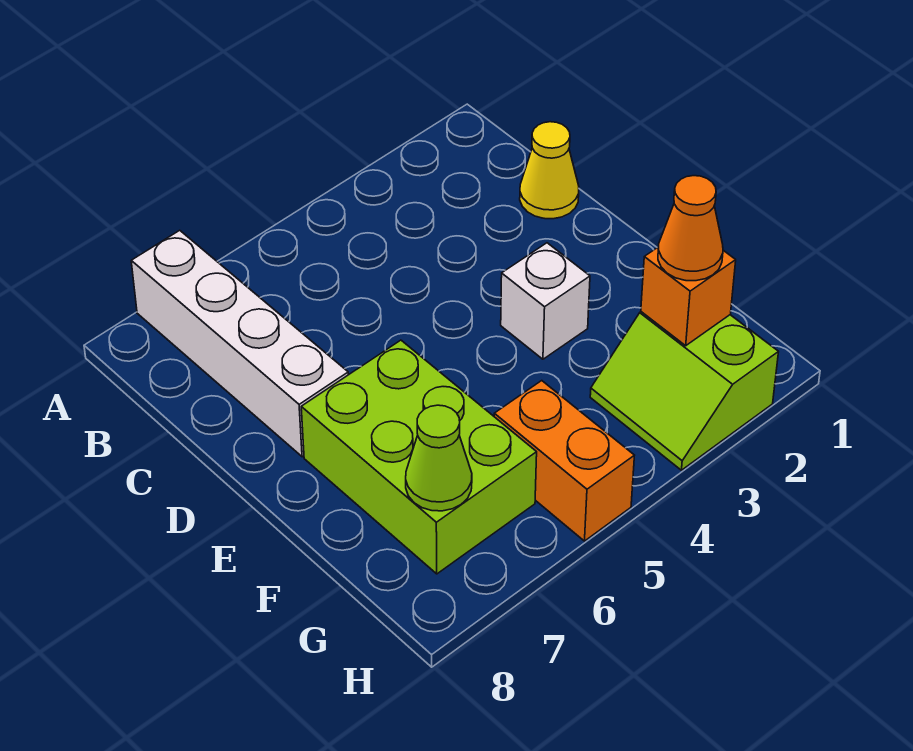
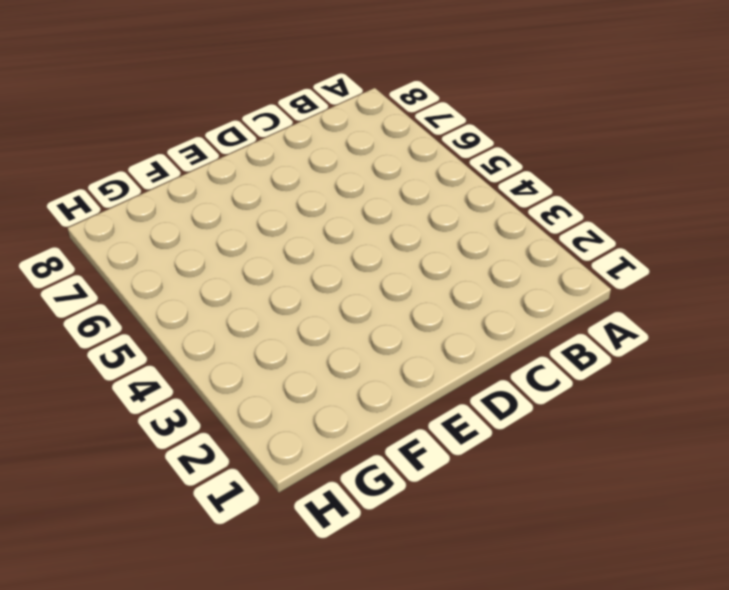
none -> white brick A7:D7 level 1
none -> yellow cone C1 level 1

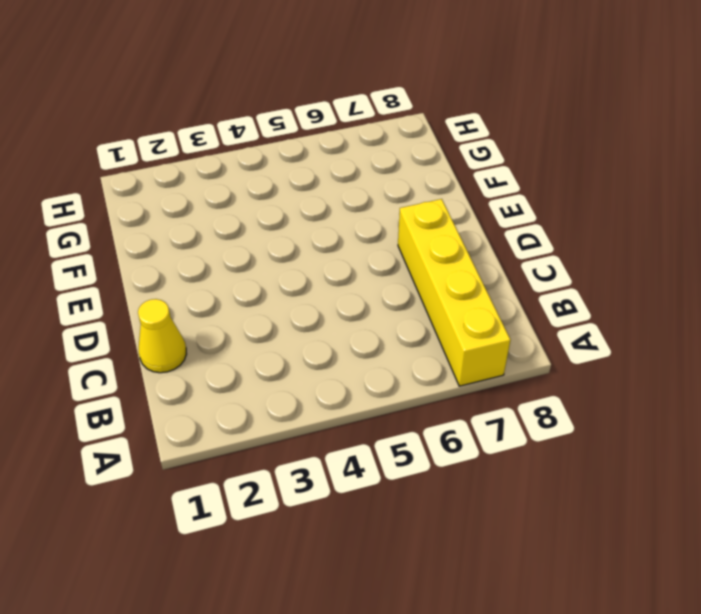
yellow brick A7:D7 level 1 -> white brick A7:D7 level 1
none -> white brick E3 level 1
none -> lime brick E6:G7 level 1

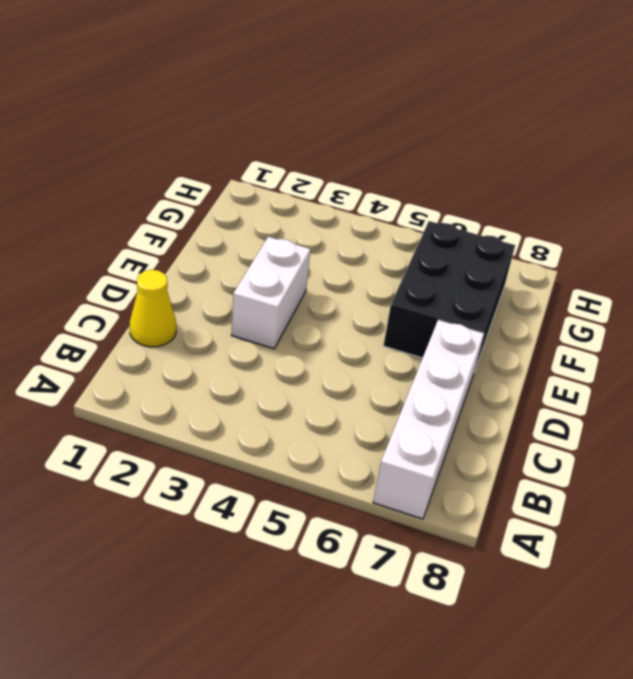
white brick D3:E3 level 1 -> white brick E3 level 1
black brick E6:G7 level 1 -> lime brick E6:G7 level 1
none -> lime slope G2:H3 level 1 top 2
none -> orange brick G5:H5 level 1

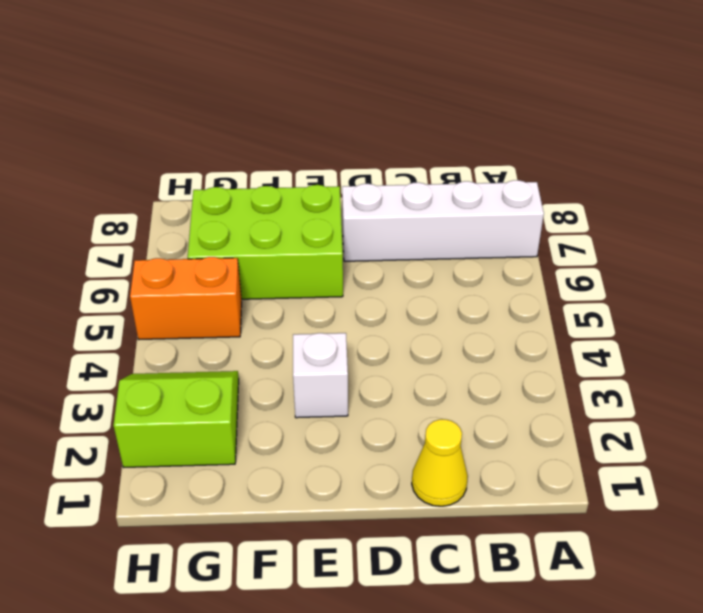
none -> orange brick G2 level 2
none -> lime cone G7 level 2

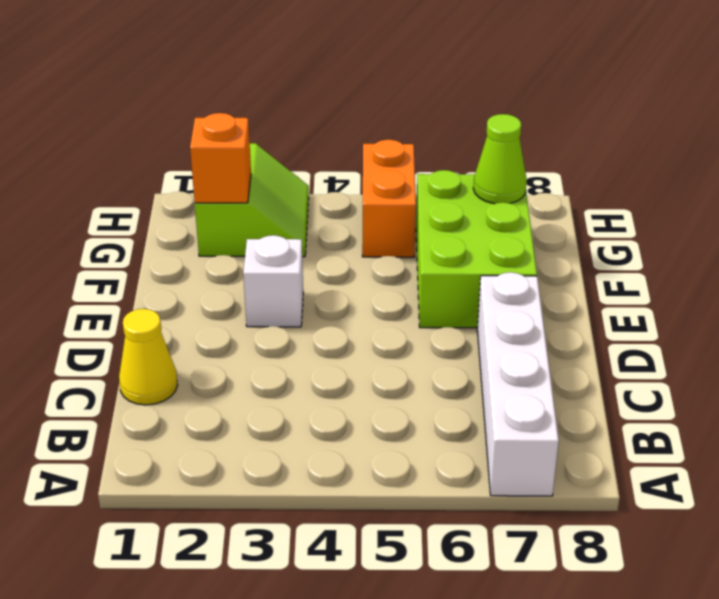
none -> orange cone G2 level 3

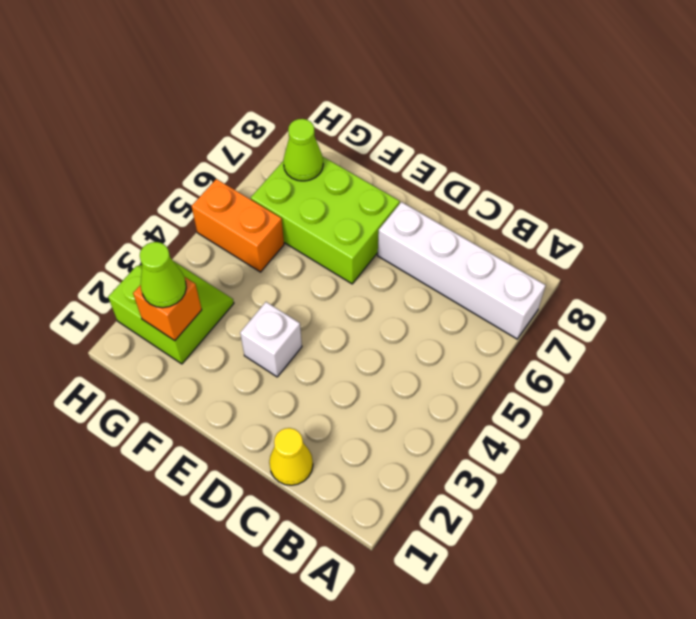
lime cone G2 level 3 -> orange cone G2 level 3

